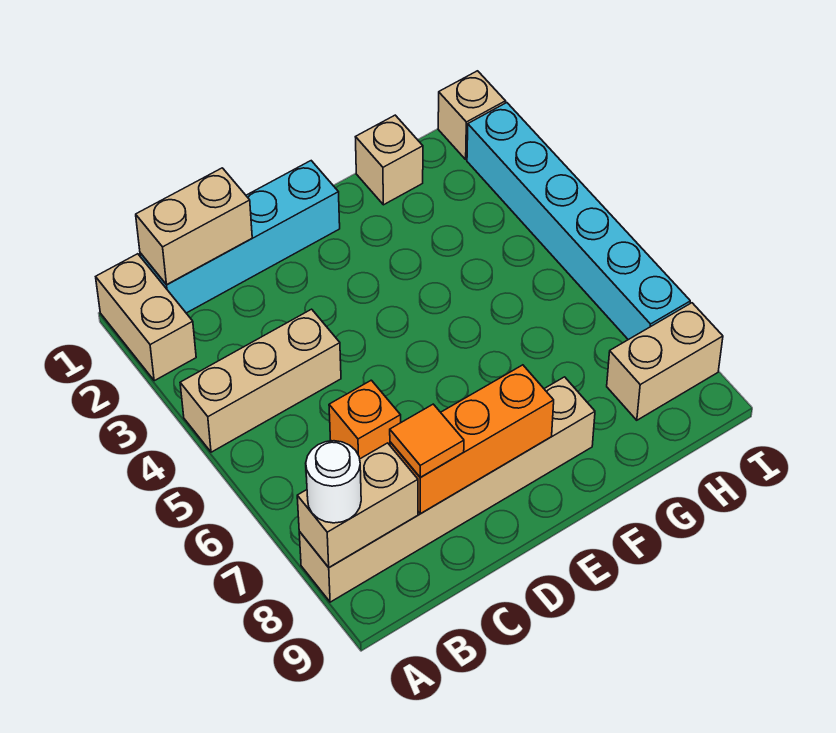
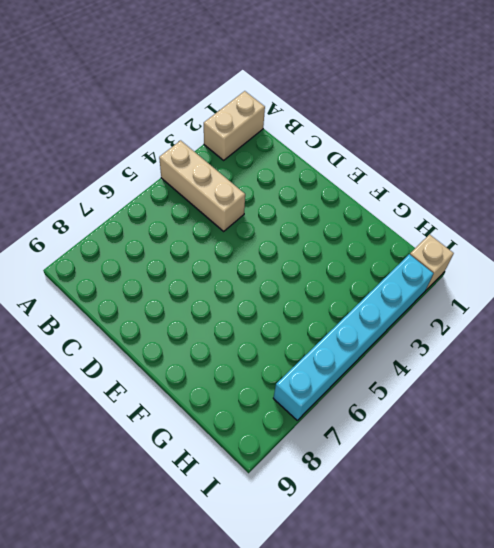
none -> tan brick A8:F8 level 1
none -> cyan brick B1:E1 level 1
none -> orange brick C6 level 1

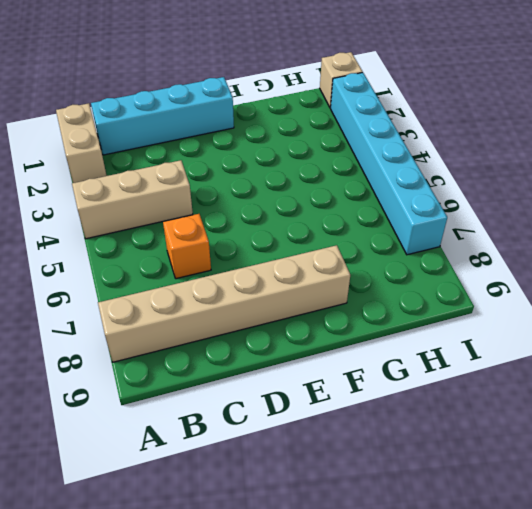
none -> tan brick G1 level 1
none -> tan brick H8:I8 level 1
none -> tan brick A8:B8 level 2

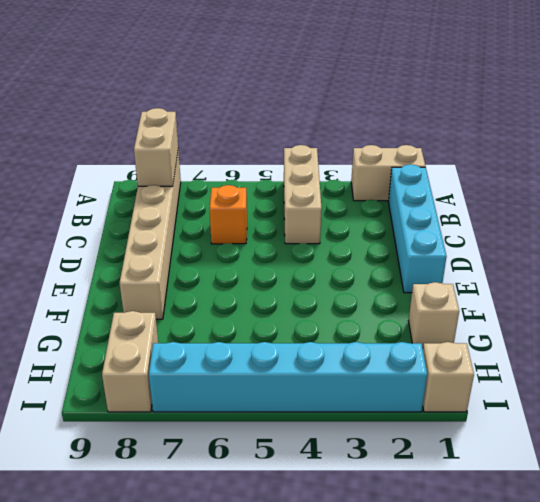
none -> tan brick B1:C1 level 2
none -> orange brick C8:E8 level 2
none -> white round brick A8 level 3

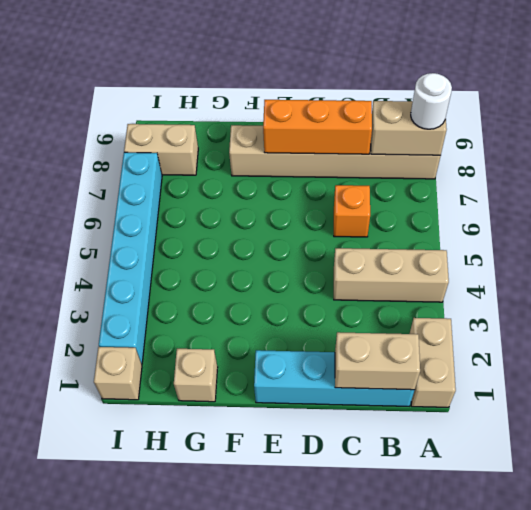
none -> orange tile C8 level 3

